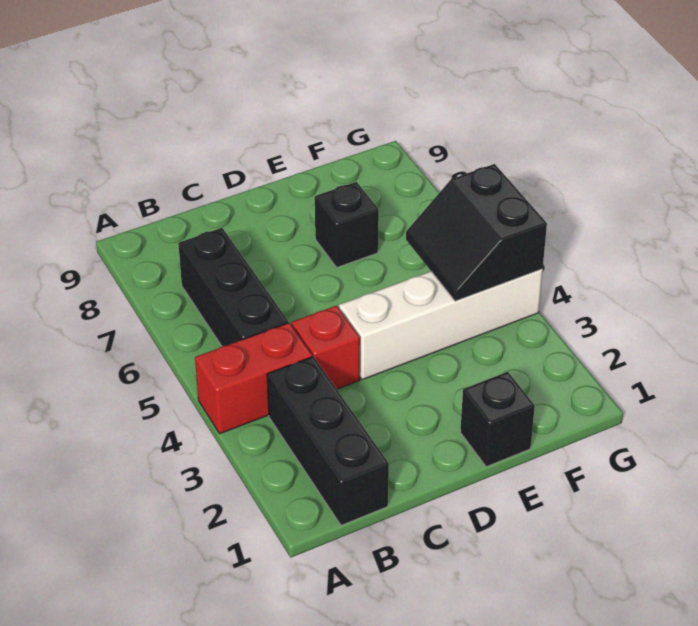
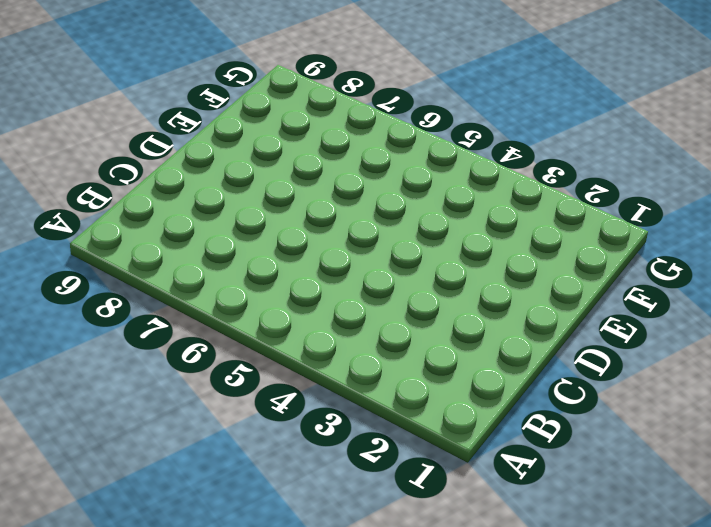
none -> red brick A4:B4 level 1
none -> black brick B1:B3 level 1

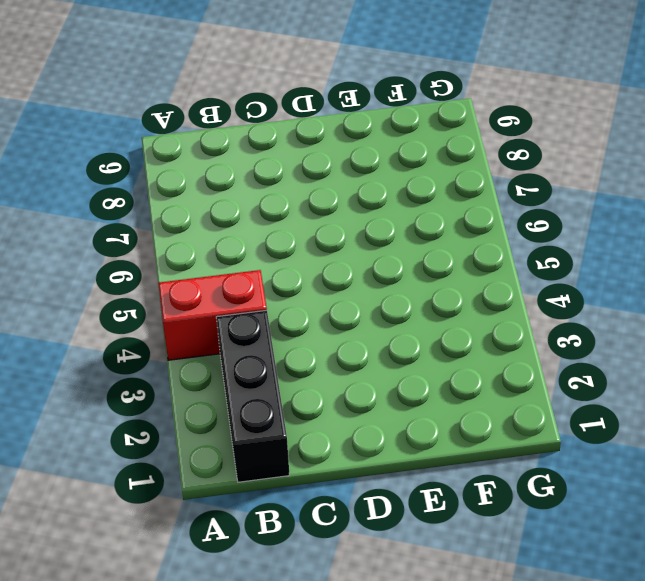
none -> black brick B5:B7 level 1
none -> red brick C4 level 1

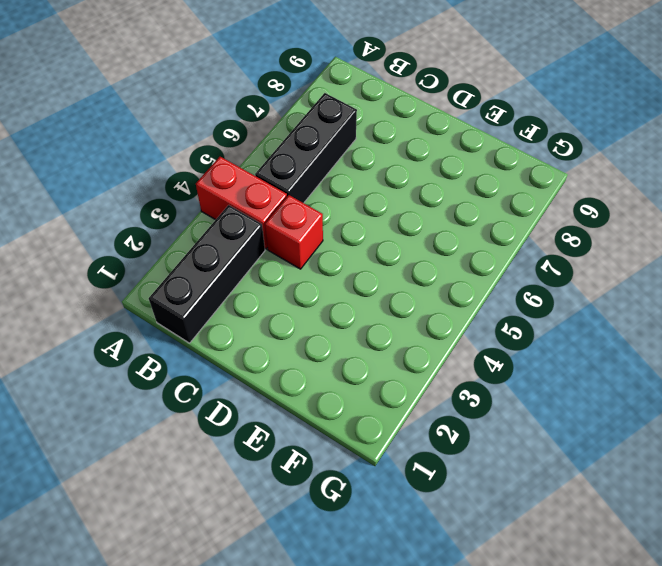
none -> white brick D4:G4 level 1
none -> black brick E1 level 1

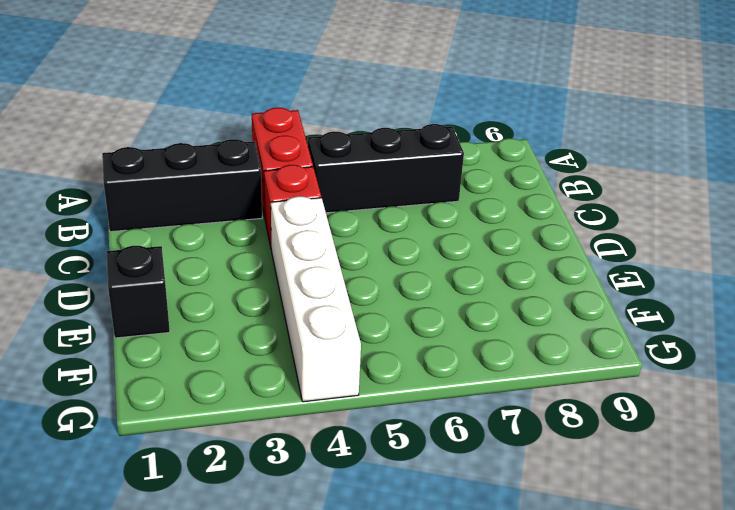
none -> black brick E7 level 1
none -> black slope F4:G5 level 2 top G

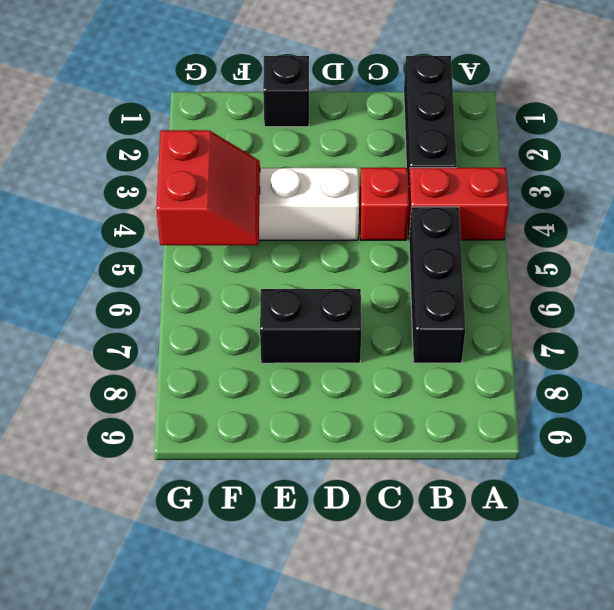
black brick D7:E7 level 1 -> black brick E7 level 1
red slope F4:G5 level 2 top G -> black slope F4:G5 level 2 top G

